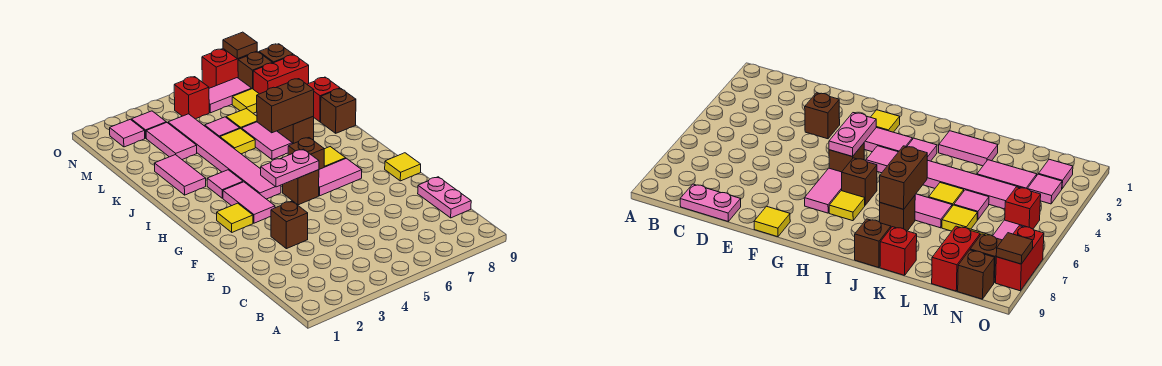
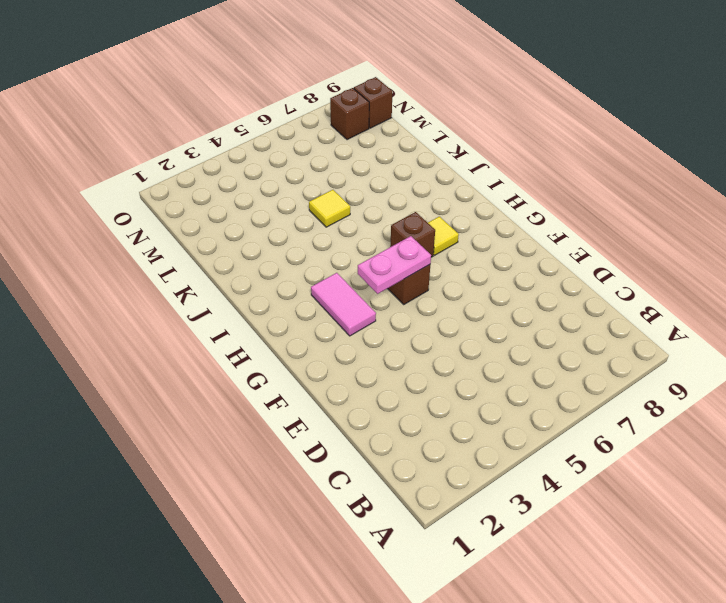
none -> pink plate C9:D9 level 1
none -> brown brick E3 level 1
none -> yellow tile F9 level 1
none -> yellow tile G2 level 1

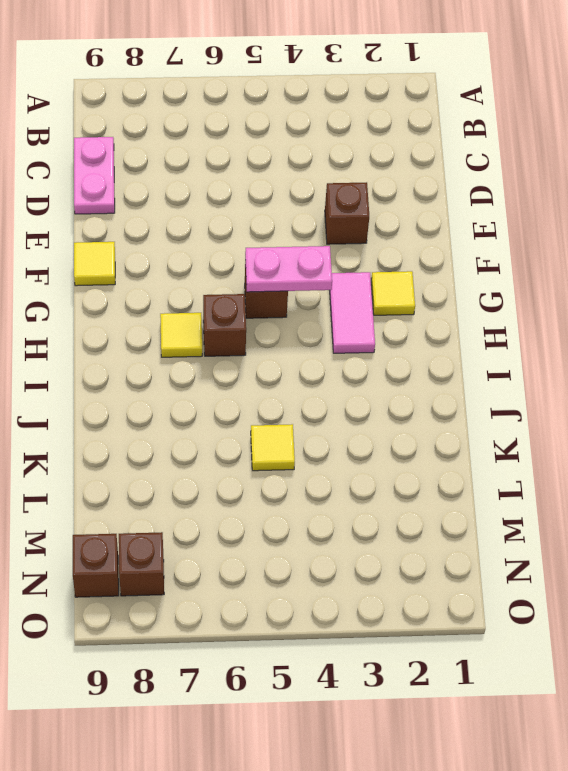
none -> pink tile G6:G7 level 1
none -> pink tile H4:M4 level 1
none -> pink tile I3 level 1
none -> pink tile J2:K2 level 1

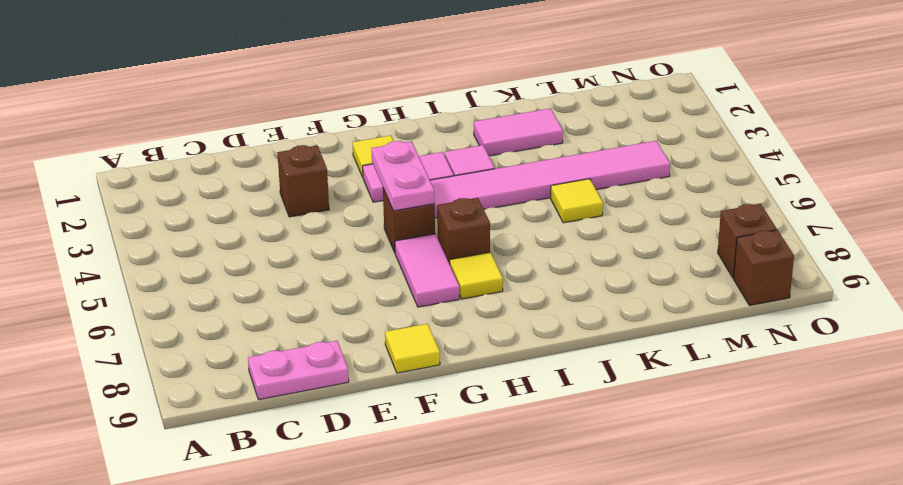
none -> pink tile J6:K6 level 1
none -> brown brick J7 level 1
none -> brown brick J9 level 1
none -> red brick K9 level 1

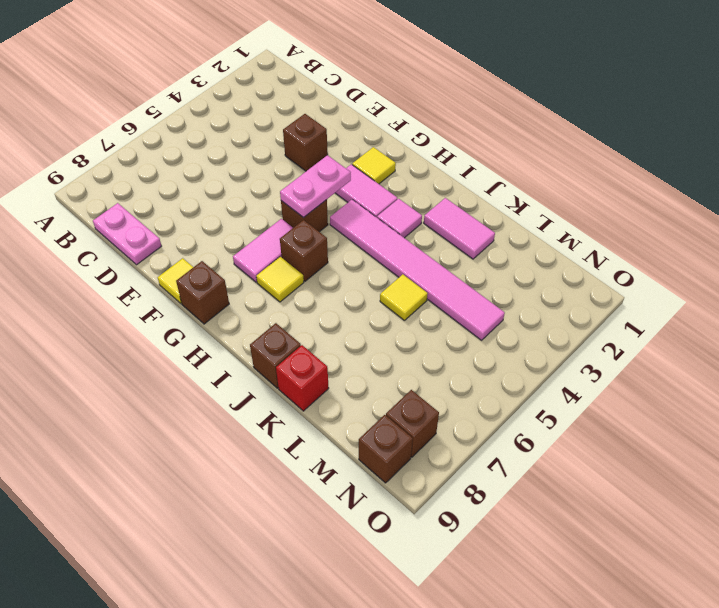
brown brick G9 level 1 -> brown brick J7 level 1
none -> pink tile J6:K6 level 1
none -> pink tile L3:M3 level 1
none -> pink tile L5 level 1
none -> yellow tile L6 level 1

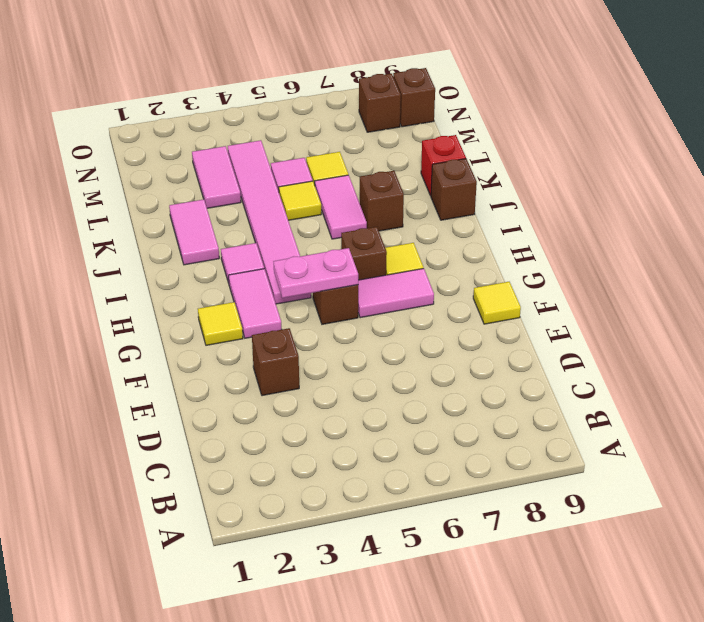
none -> pink plate C9:D9 level 1
none -> yellow tile M7 level 1
none -> red brick M8:M9 level 1
none -> pink tile N2 level 1

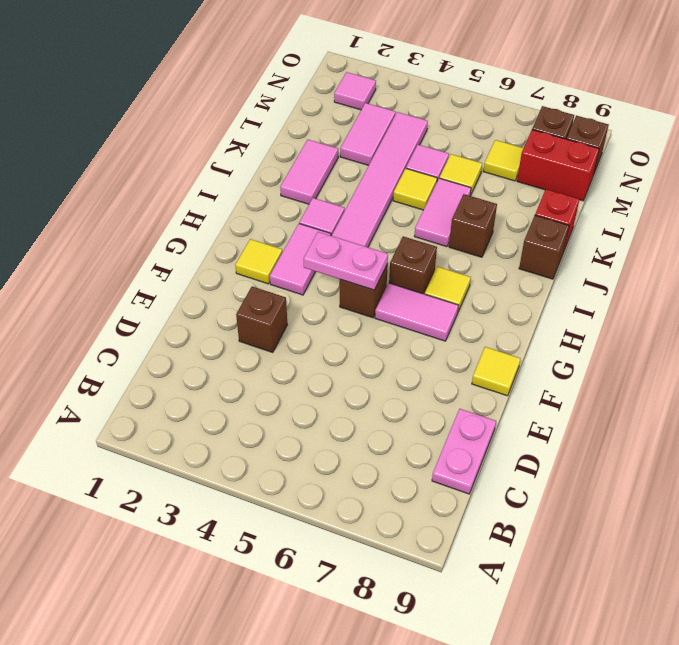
none -> pink tile N3 level 1
none -> red brick N5 level 1
none -> pink tile N6:N7 level 1
none -> red brick O7:O8 level 1

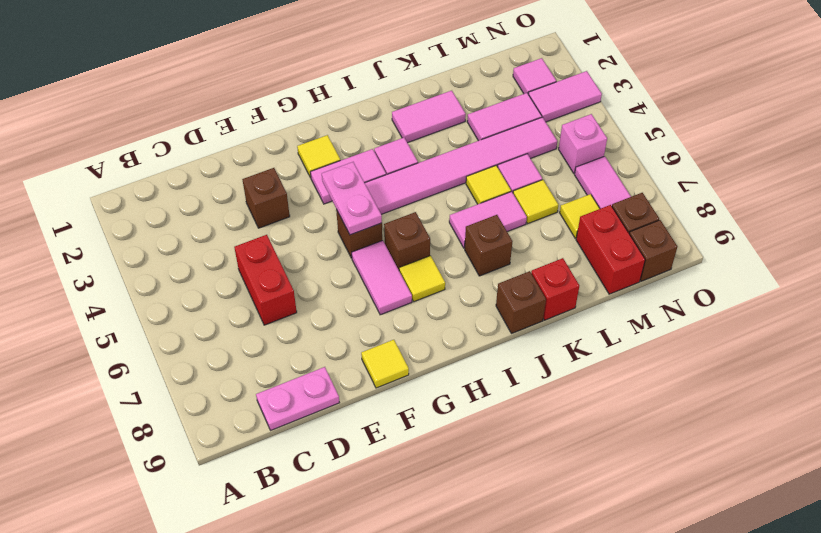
red brick D5:D6 level 1 -> red brick O7:O8 level 1
pink tile N3:O3 level 1 -> pink tile N3 level 1
pink brick N5 level 1 -> red brick N5 level 1
none -> brown brick J6:J7 level 2
none -> brown tile O8 level 2

